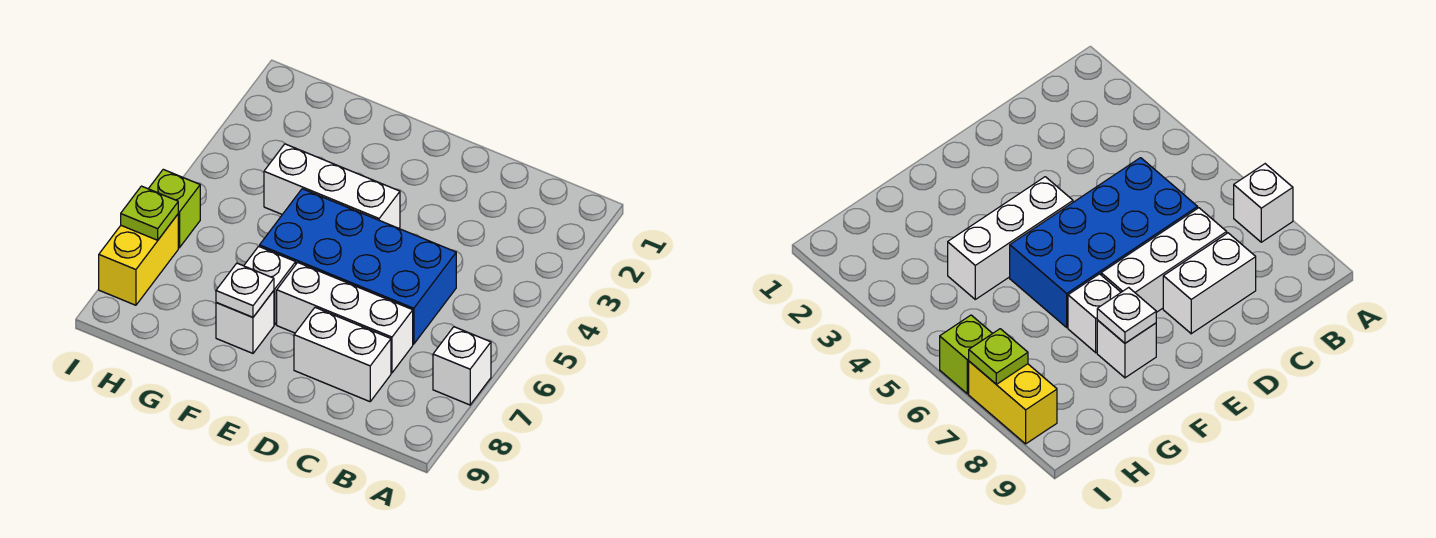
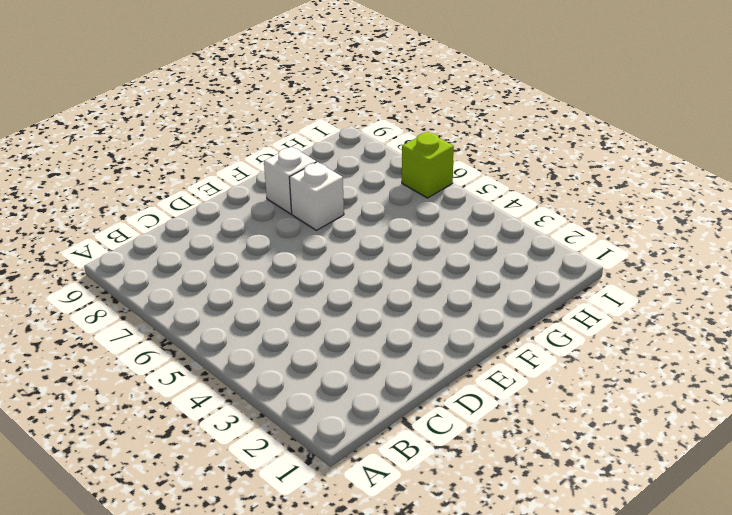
none -> white brick A7 level 1
none -> blue brick C5:F6 level 1

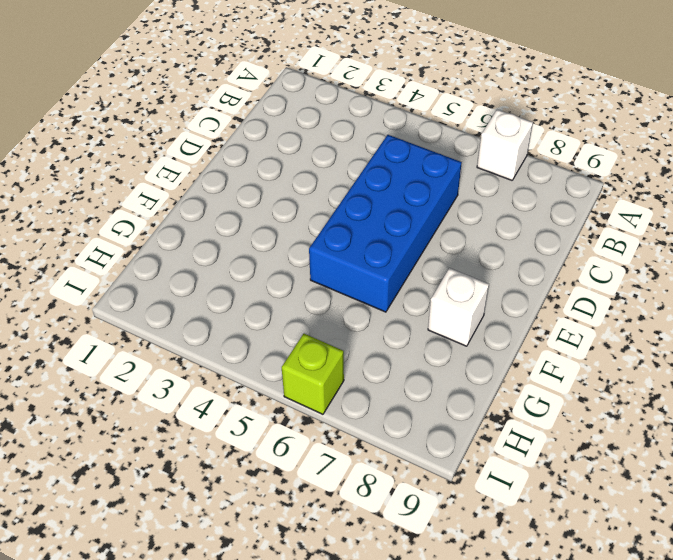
none -> white brick C7:E7 level 1
none -> white brick C8:D8 level 1

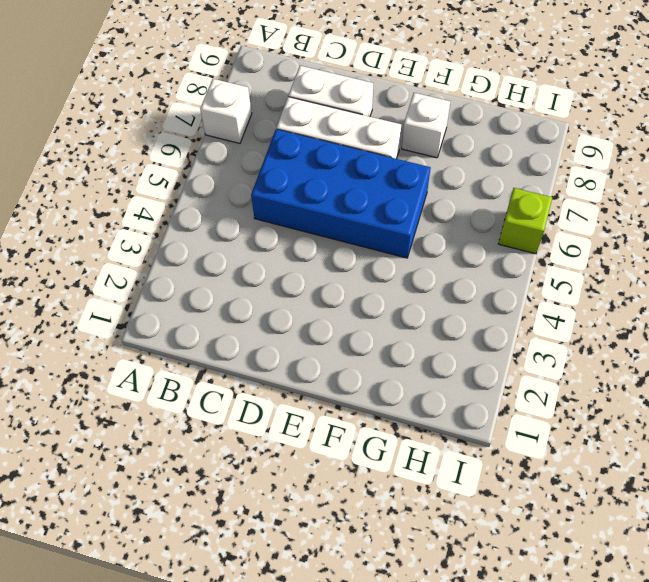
none -> white brick E4:G4 level 1
none -> white brick F7 level 1

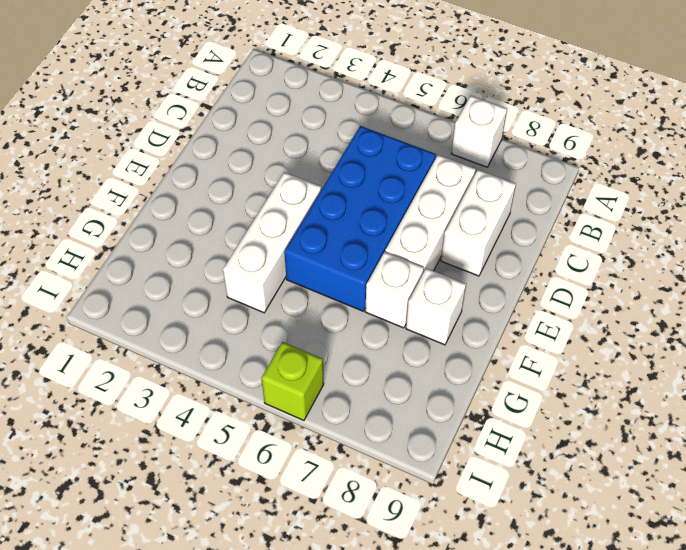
none -> yellow brick I7:I8 level 1
none -> white plate F8 level 2

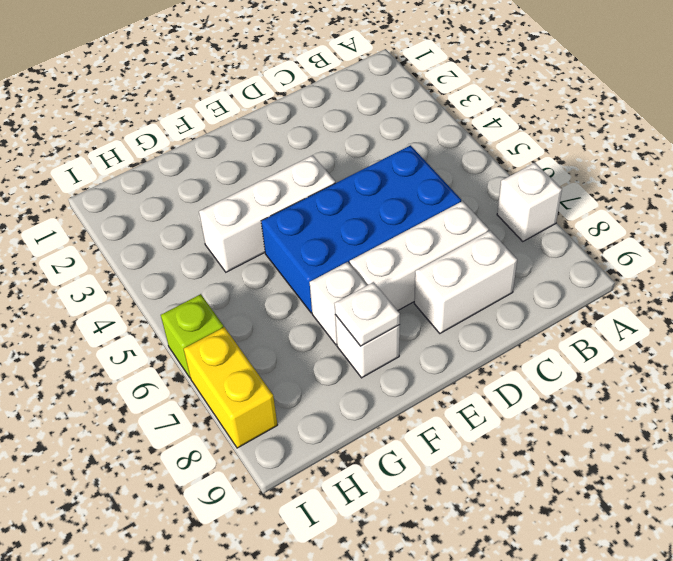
none -> lime plate I7 level 2

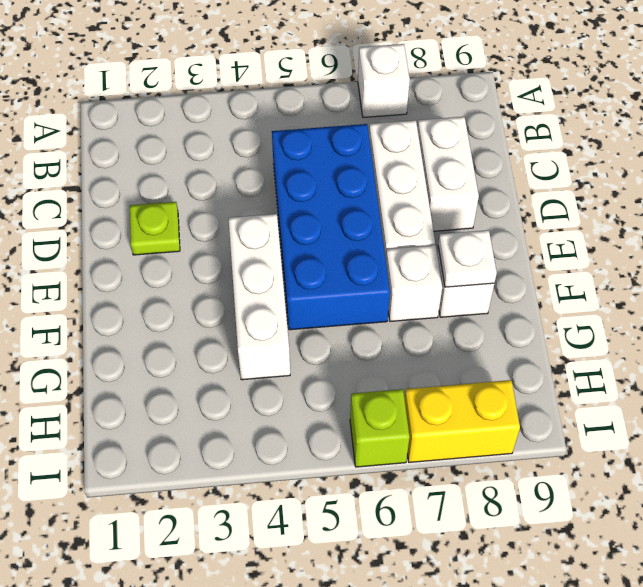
lime plate D2 level 1 -> lime plate I7 level 2

